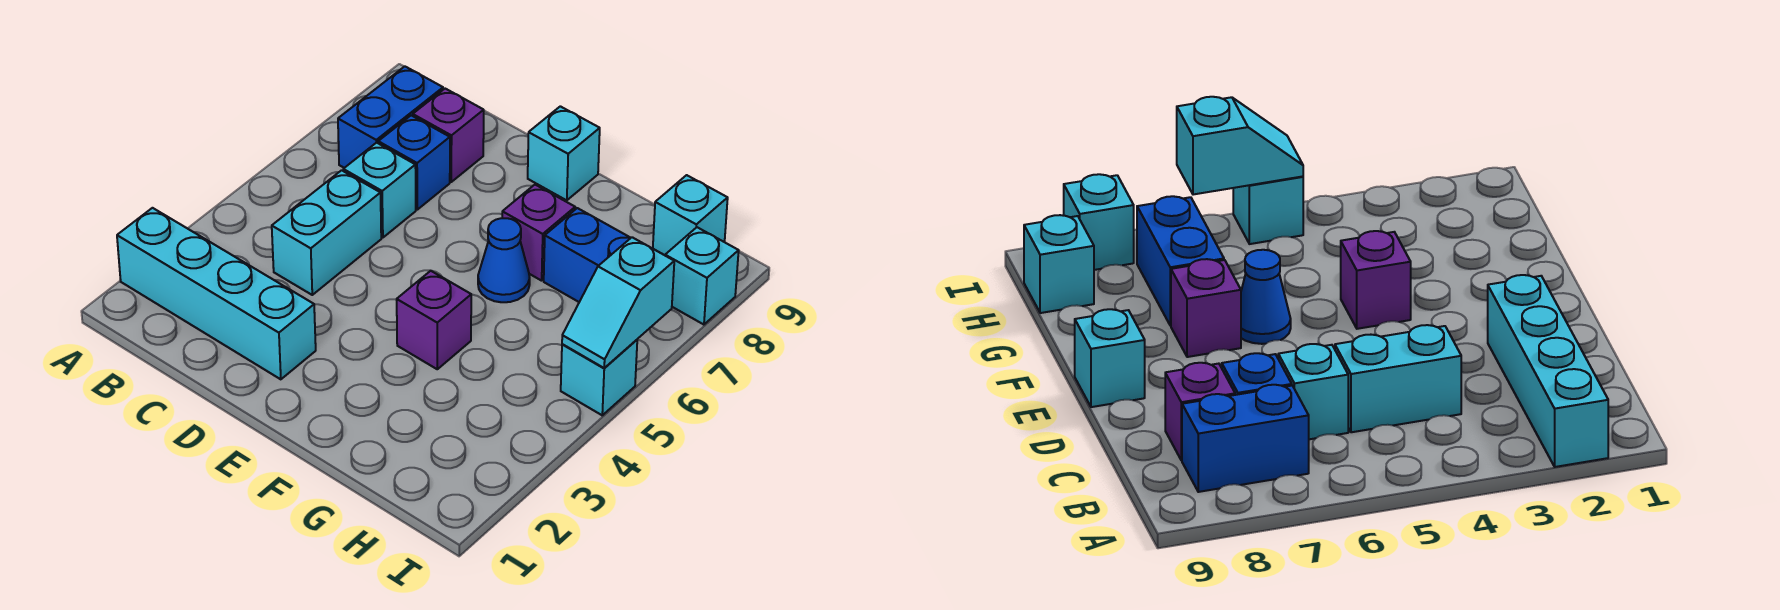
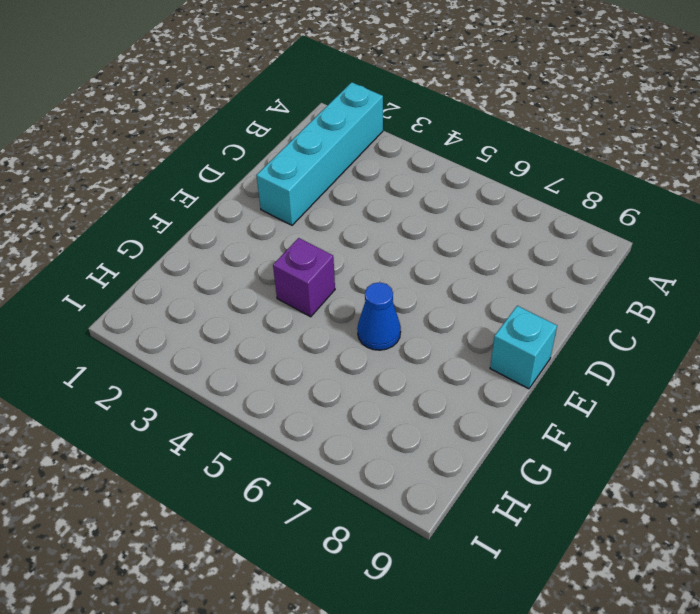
none -> blue brick B7:B8 level 1
none -> cyan brick C4:C5 level 1
none -> cyan brick C6 level 1

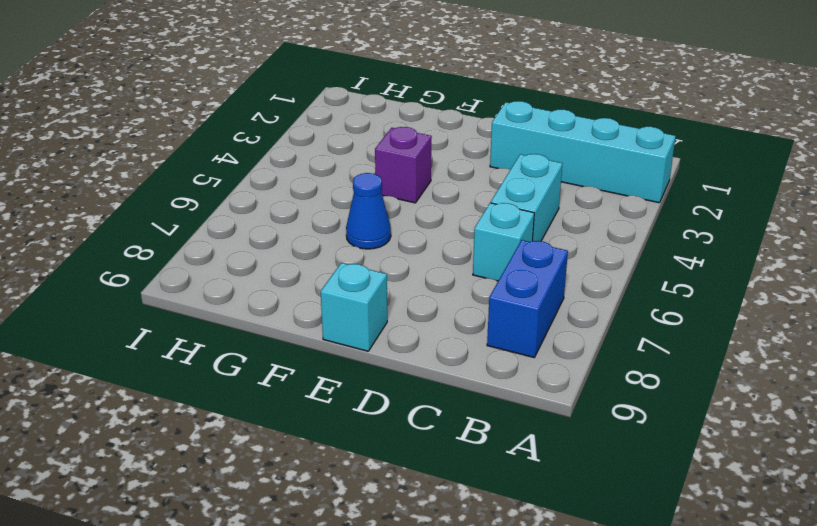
none -> blue brick C7 level 1
none -> purple brick C8 level 1
none -> purple brick F7 level 1

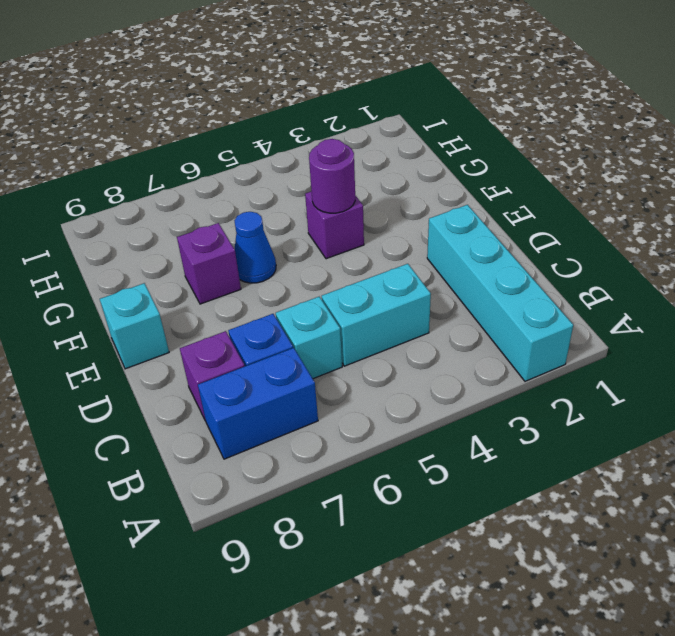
purple round brick F4 level 2 -> none
none -> blue brick G7:H7 level 1
none -> cyan brick H9 level 1
none -> cyan brick I5 level 1

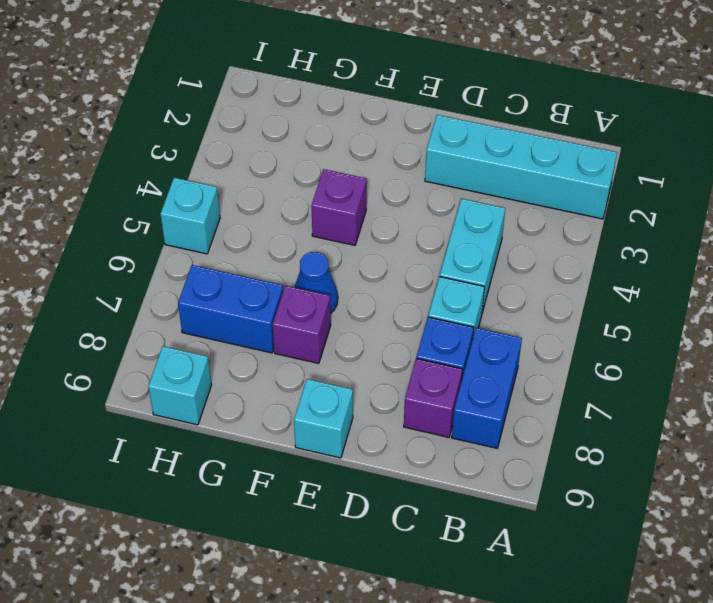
none -> cyan brick I8 level 1
none -> cyan slope I5:I6 level 2 top 6

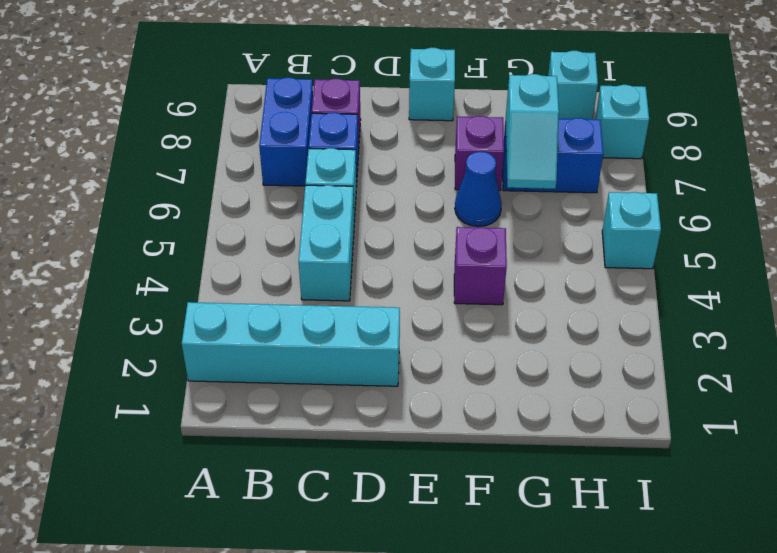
cyan slope G6:G7 level 2 top 7 -> cyan slope I5:I6 level 2 top 6

